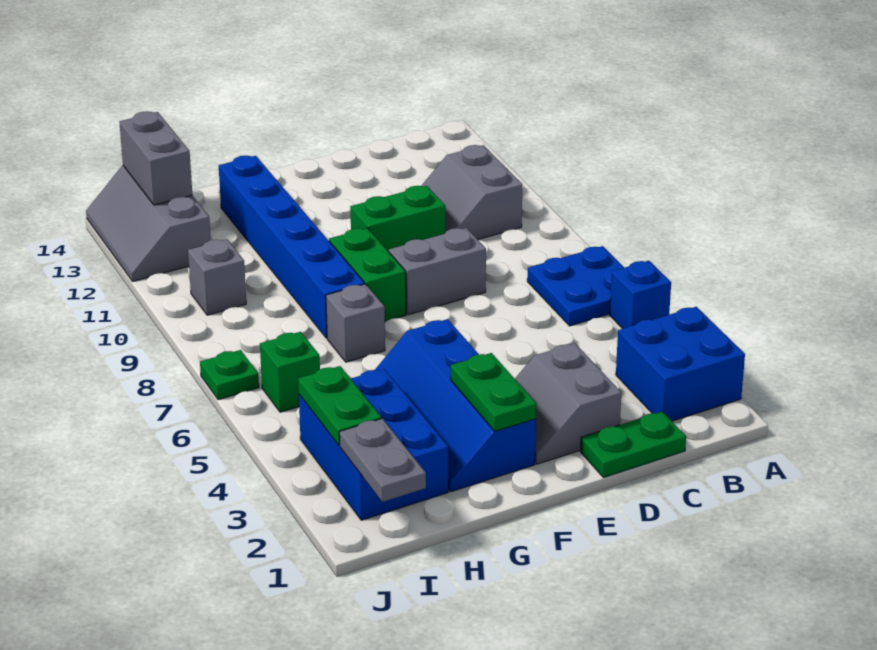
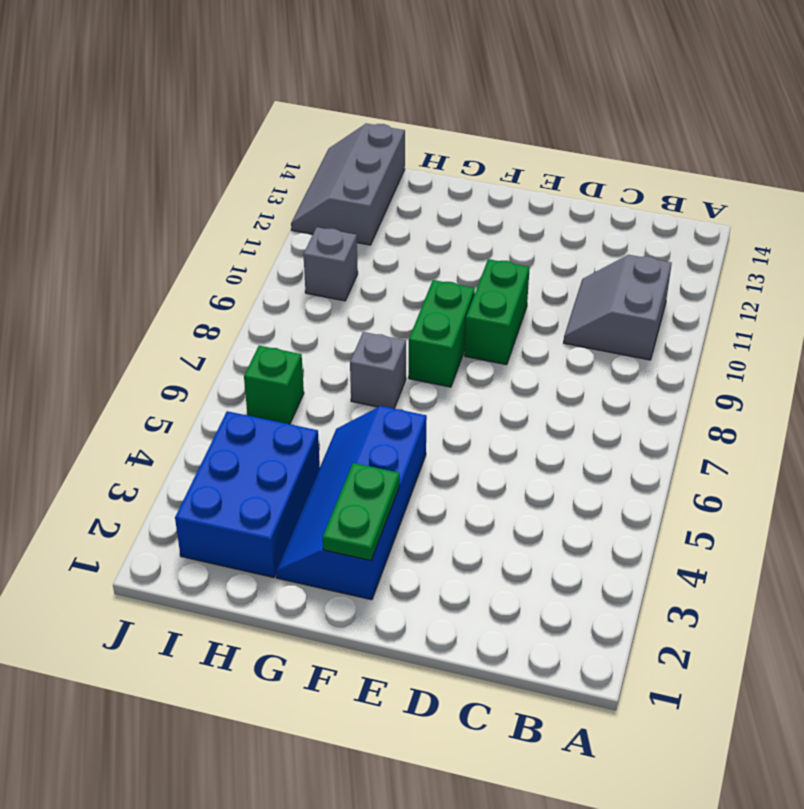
green brick E9:E10 level 1 -> green brick D10:E10 level 1
none -> blue brick A2:B3 level 1
none -> blue brick A5 level 1
none -> blue plate A6:B7 level 1

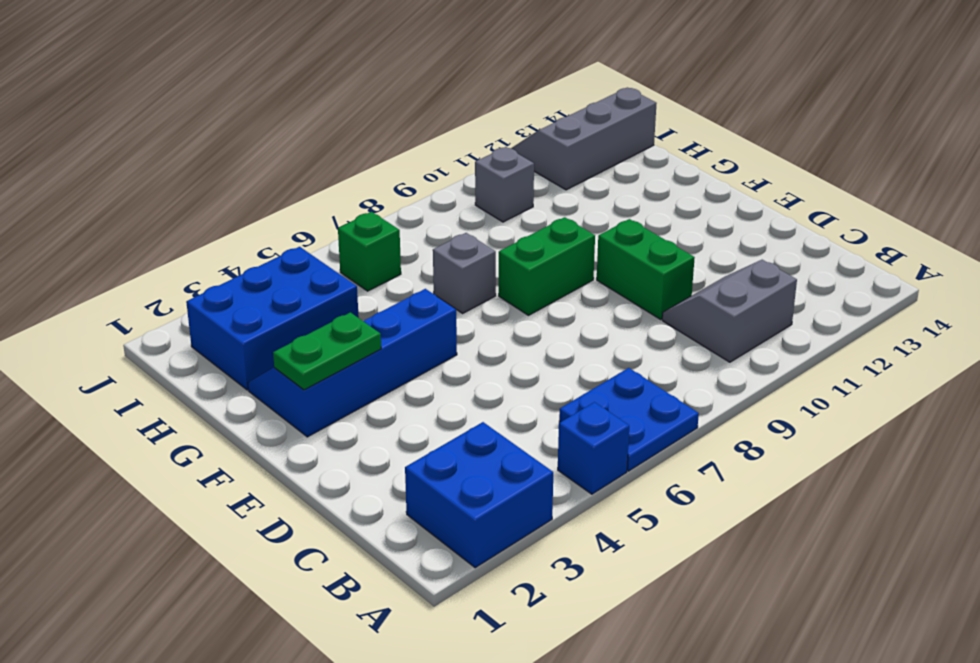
none -> green plate C1:D1 level 1
none -> grey slope D2:E3 level 1 top D
none -> grey brick D8:E8 level 1

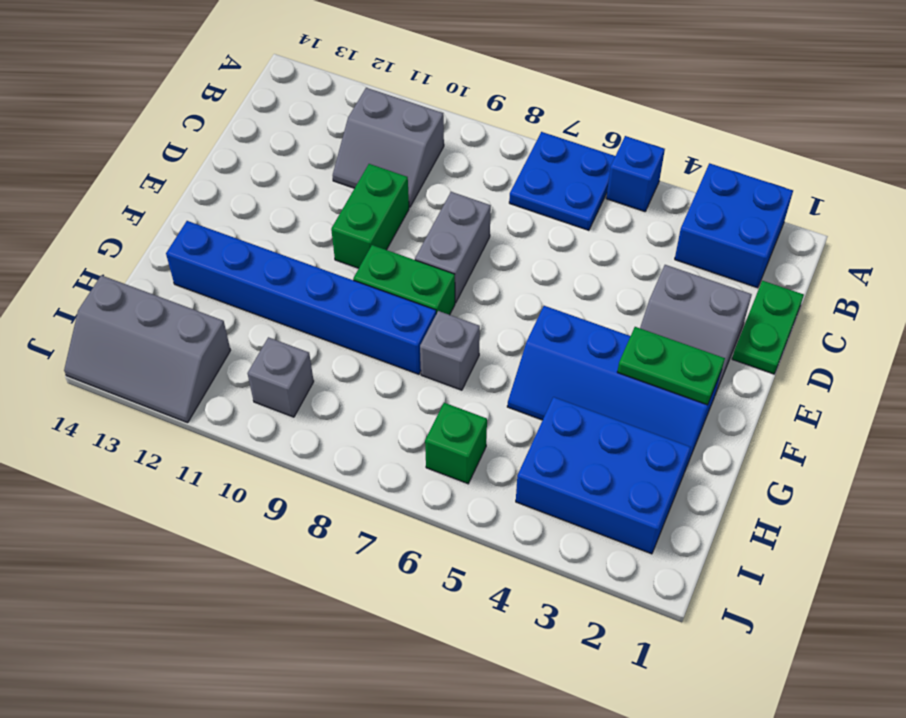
none -> green plate J7 level 1
none -> grey plate I1:I2 level 2
none -> green plate I3:I4 level 2

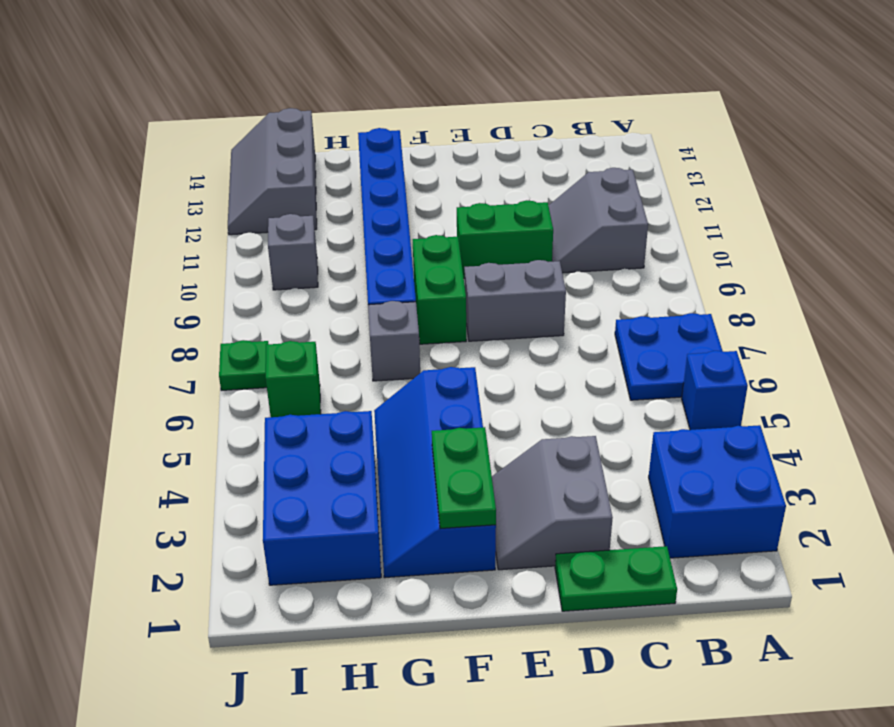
none -> grey plate I1:I2 level 2
none -> green plate I3:I4 level 2
none -> grey brick I13:I14 level 2

